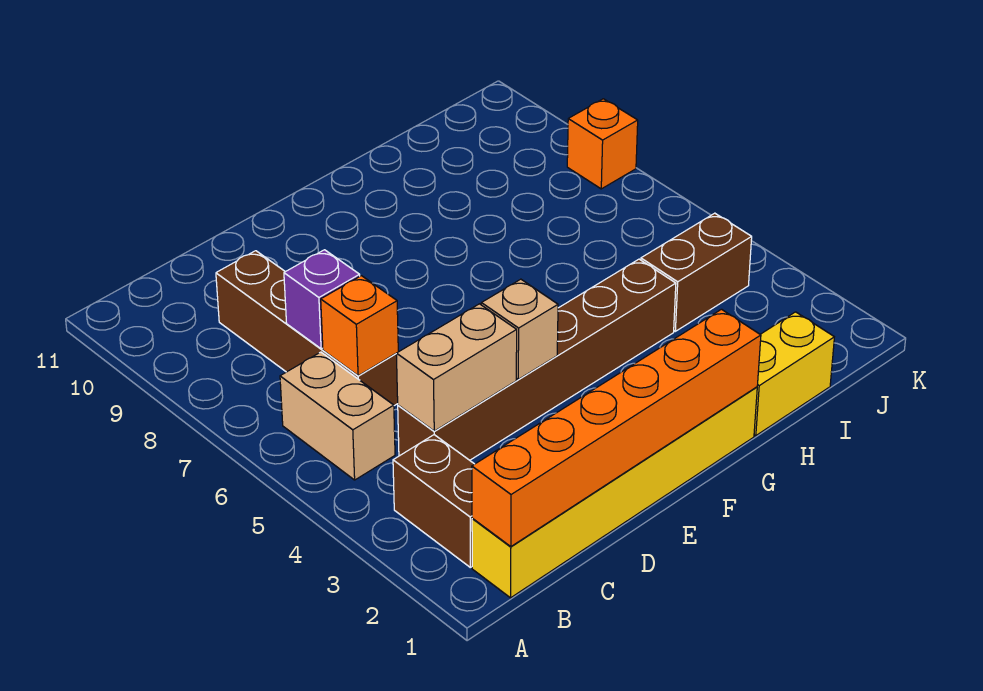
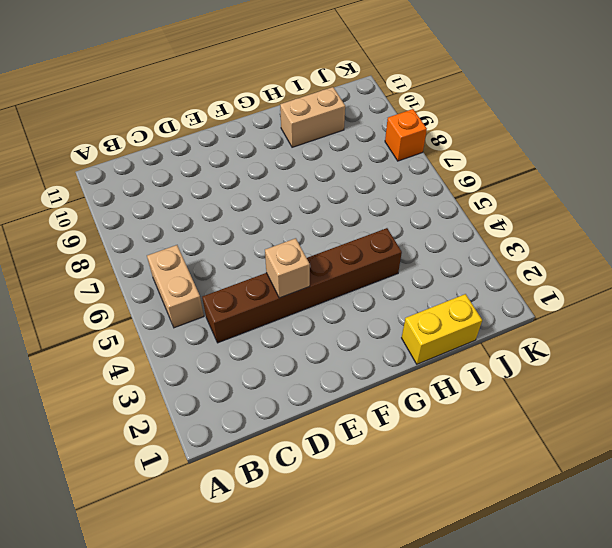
tan brick H10:I10 level 1 -> tan brick C4:D4 level 2
none -> yellow brick B1:G1 level 1
none -> brown brick B2:B3 level 1
none -> brown brick C6:C9 level 1

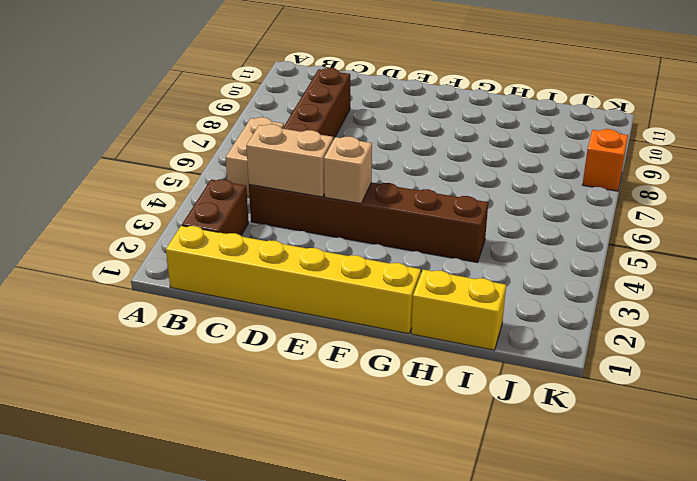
none -> brown brick I4:J4 level 1
none -> orange brick B1:G1 level 2
none -> orange brick C6 level 2

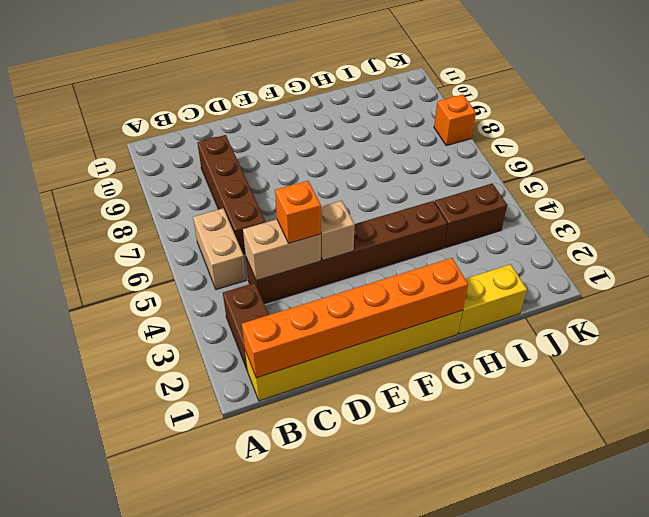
orange brick D4 level 3 -> orange brick C6 level 2
none -> purple brick C7 level 2

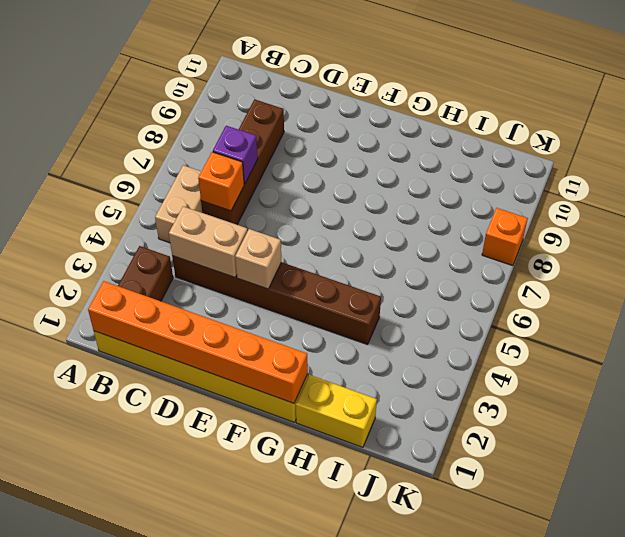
none -> brown brick I4:J4 level 1

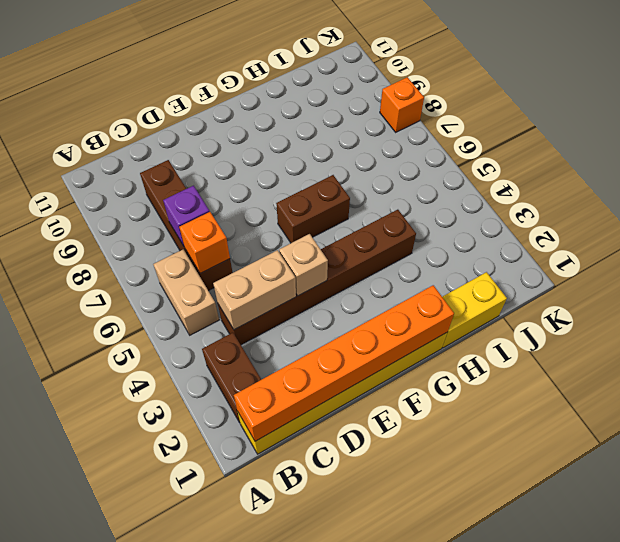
brown brick F6:G6 level 1 -> brown brick I4:J4 level 1

